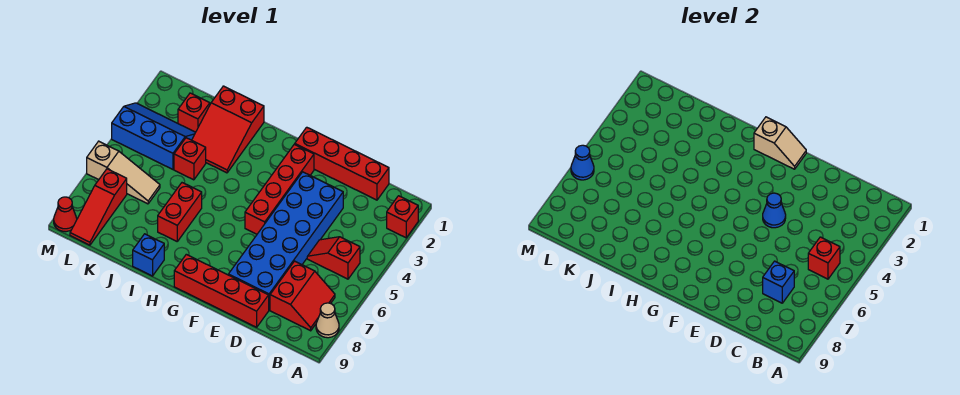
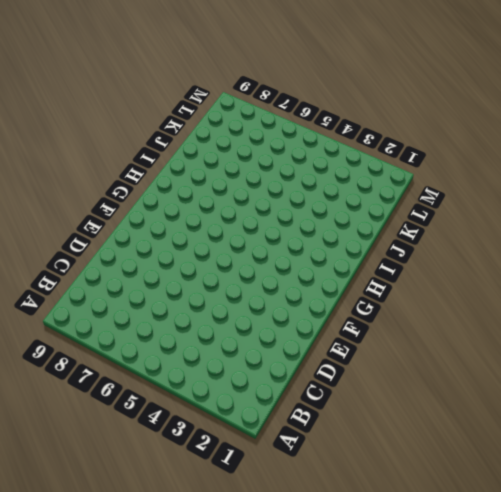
none -> red brick A2 level 1
none -> tan cone A8 level 1
none -> red slope B5:C5 level 1 top B

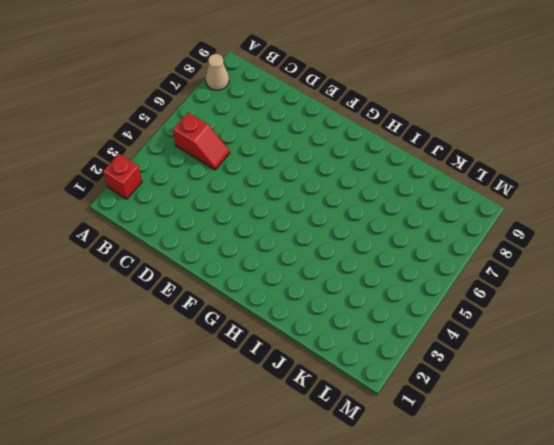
none -> red slope B7:C8 level 1 top C
none -> red brick C1:F1 level 1
none -> blue brick D3:E8 level 1

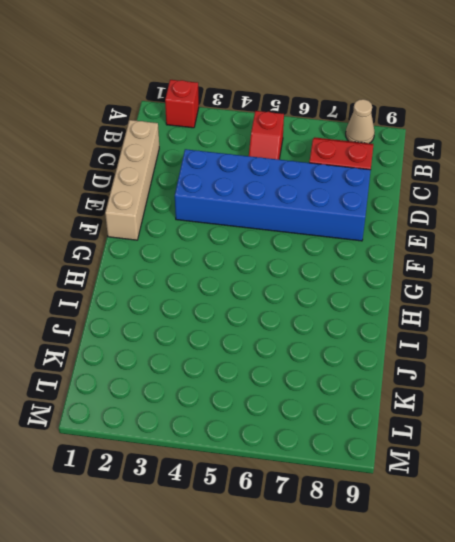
tan brick C1:F1 level 1 -> red brick C1:F1 level 1
none -> red brick D9:G9 level 1
none -> red brick F2:F5 level 1
none -> red slope I1:J3 level 1 top 1

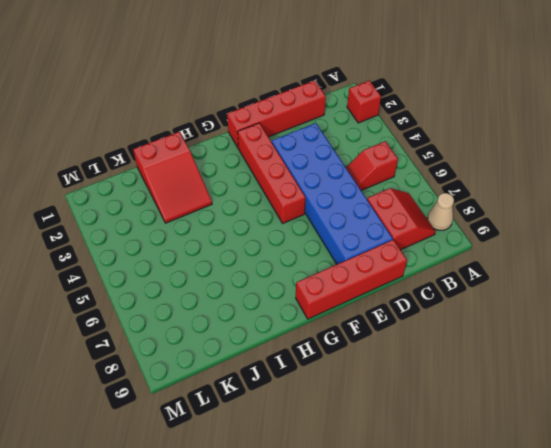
none -> red brick I6:I7 level 1
none -> blue brick I9 level 1
none -> red brick J4 level 1

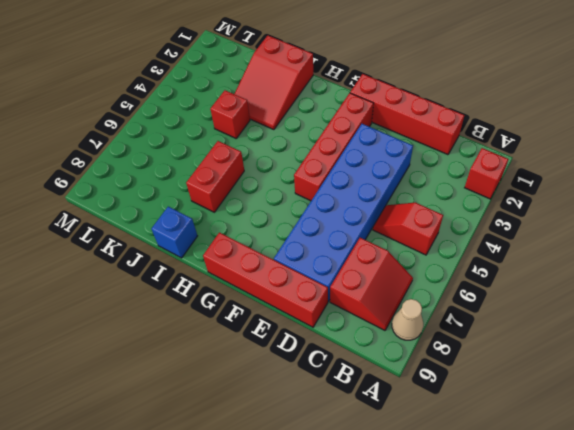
none -> red brick K2 level 1
none -> blue slope K3:M4 level 1 top 4
none -> tan slope K6:M6 level 1 top M

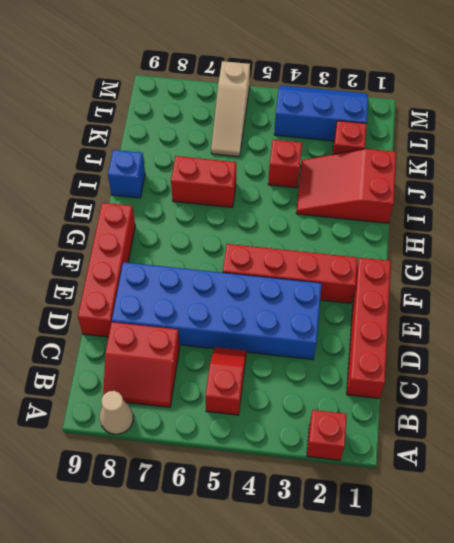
blue slope L2:M4 level 1 top L -> blue slope K3:M4 level 1 top 4
none -> red slope L7:L9 level 1 top 7
none -> red cone M9 level 1
none -> red brick B5 level 2

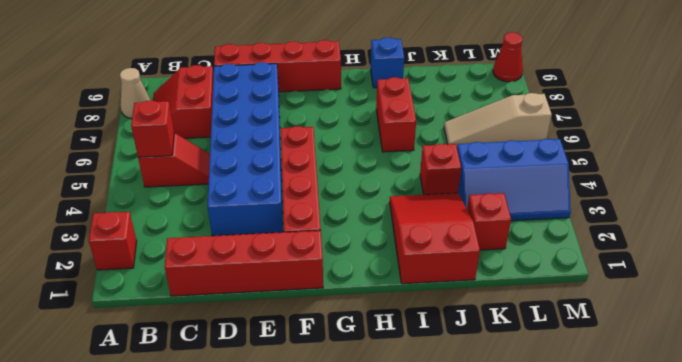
none -> red slope L7:L9 level 1 top 7
none -> blue brick C7 level 2
none -> blue cone E4 level 2

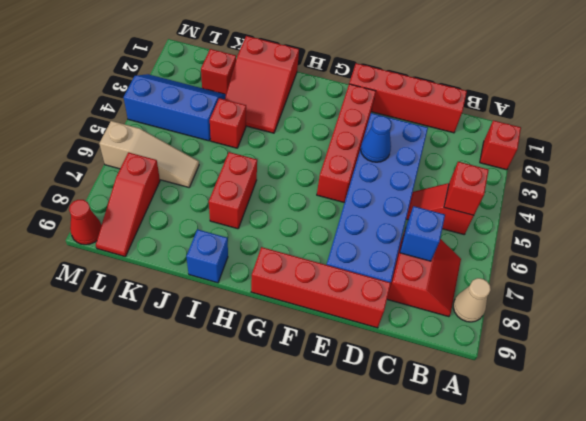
none -> tan slope F1:G1 level 2 top G
none -> blue cone M6 level 2

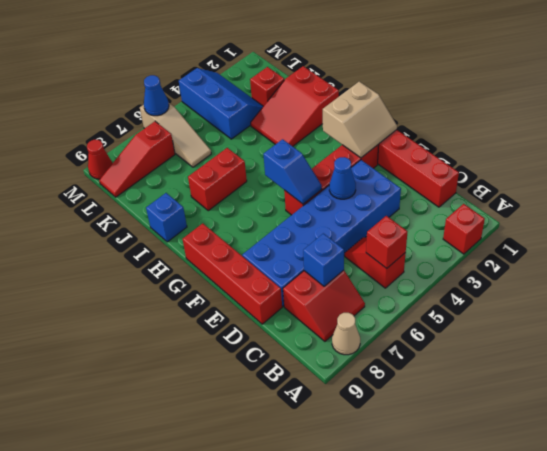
tan slope F1:G2 level 2 top G -> tan slope F1:G1 level 2 top G
blue slope F5:G5 level 2 top G -> none
none -> red brick J4 level 1

